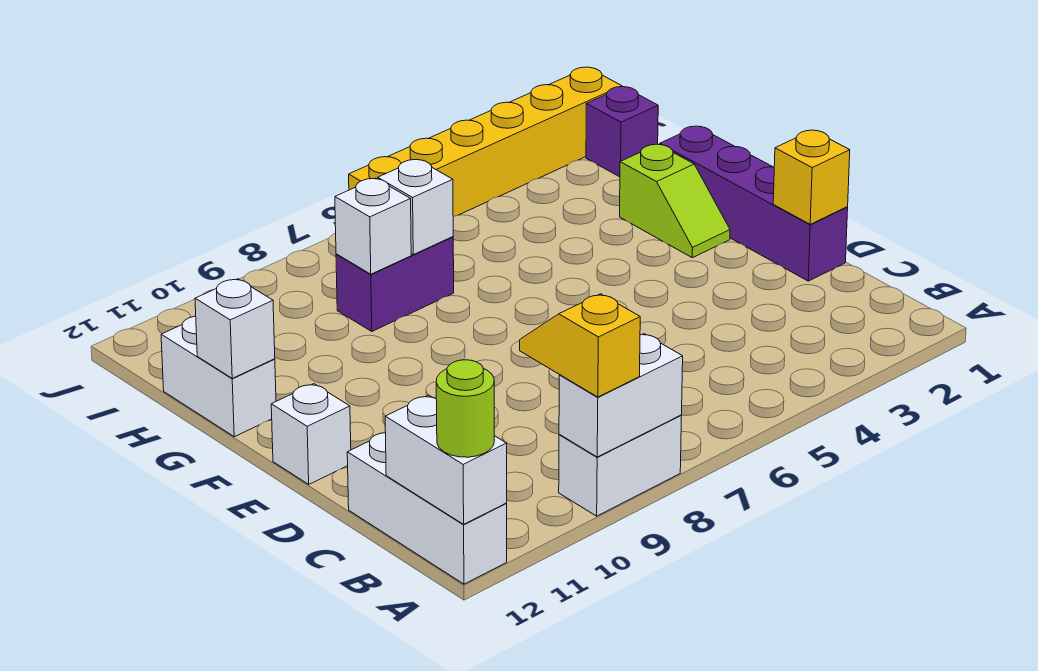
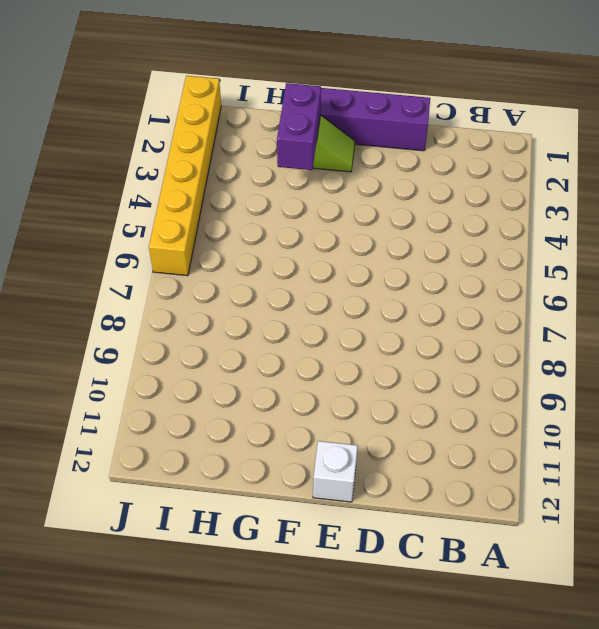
purple brick G2:G3 level 2 -> purple brick H7:H8 level 1
none -> white brick A8:A9 level 1
none -> white brick A12:C12 level 1
none -> white brick G12:H12 level 1

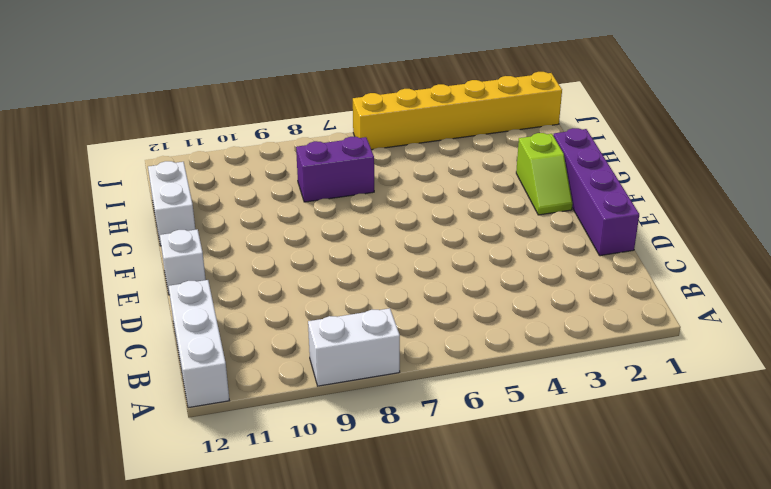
none -> purple brick I1 level 1
none -> white brick A8:A9 level 2
none -> white brick A12:B12 level 2

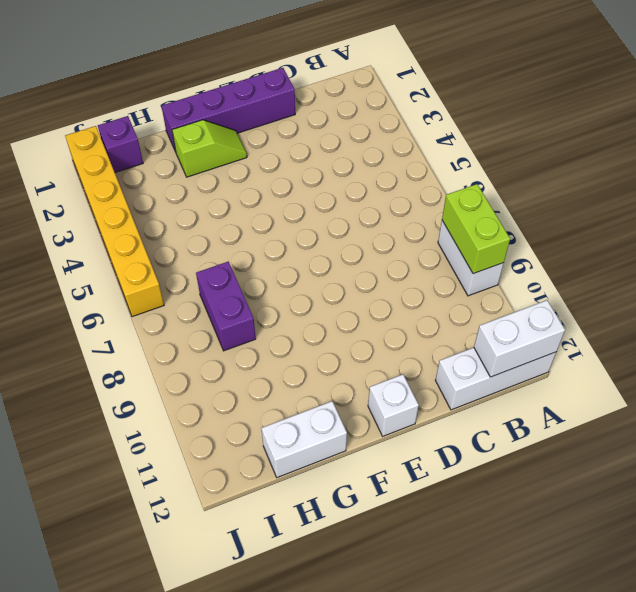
lime brick A8:A9 level 2 -> white brick A8:A9 level 2
none -> yellow brick D1 level 2
none -> white brick G12 level 2
none -> white brick H7 level 2

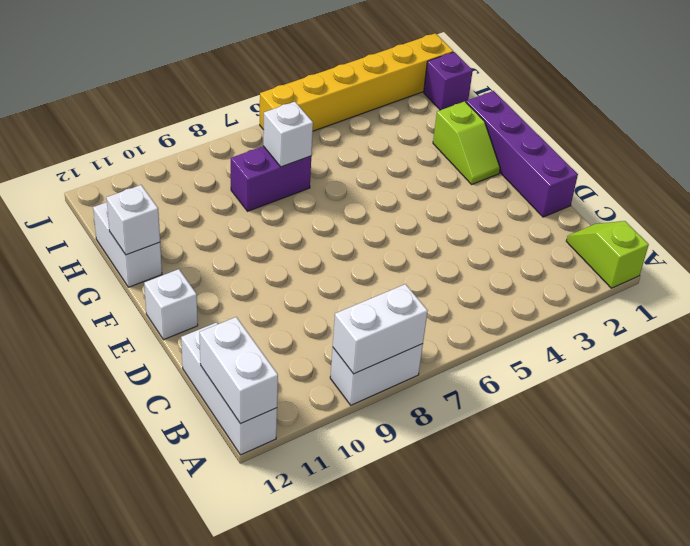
lime slope A1:B1 level 1 top A -> none
none -> yellow brick D1 level 2
none -> white brick H8 level 2
none -> yellow slope A9:B9 level 3 top A

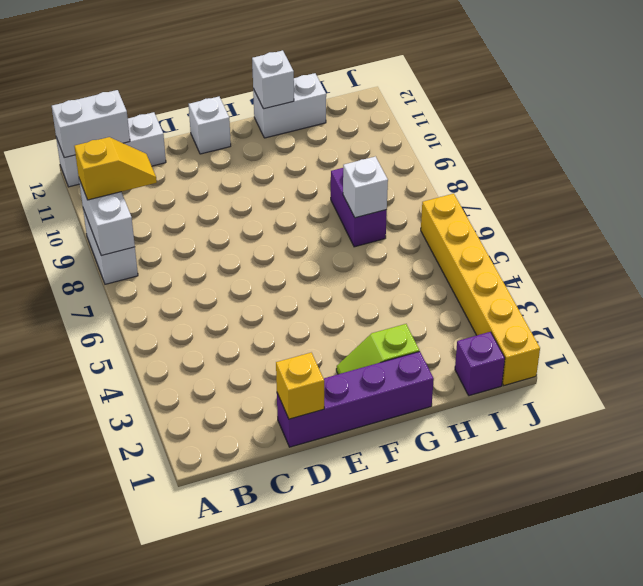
none -> white brick H8 level 2
none -> lime round brick A12 level 3

